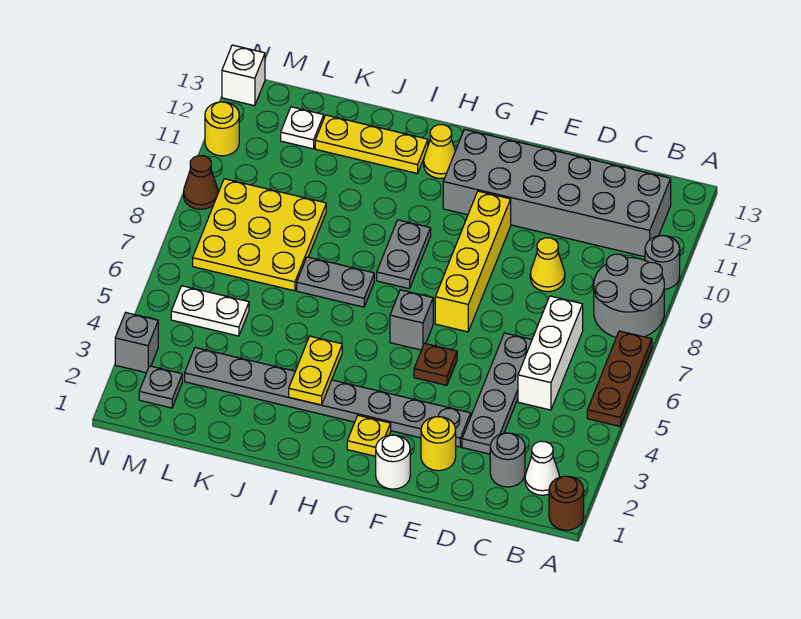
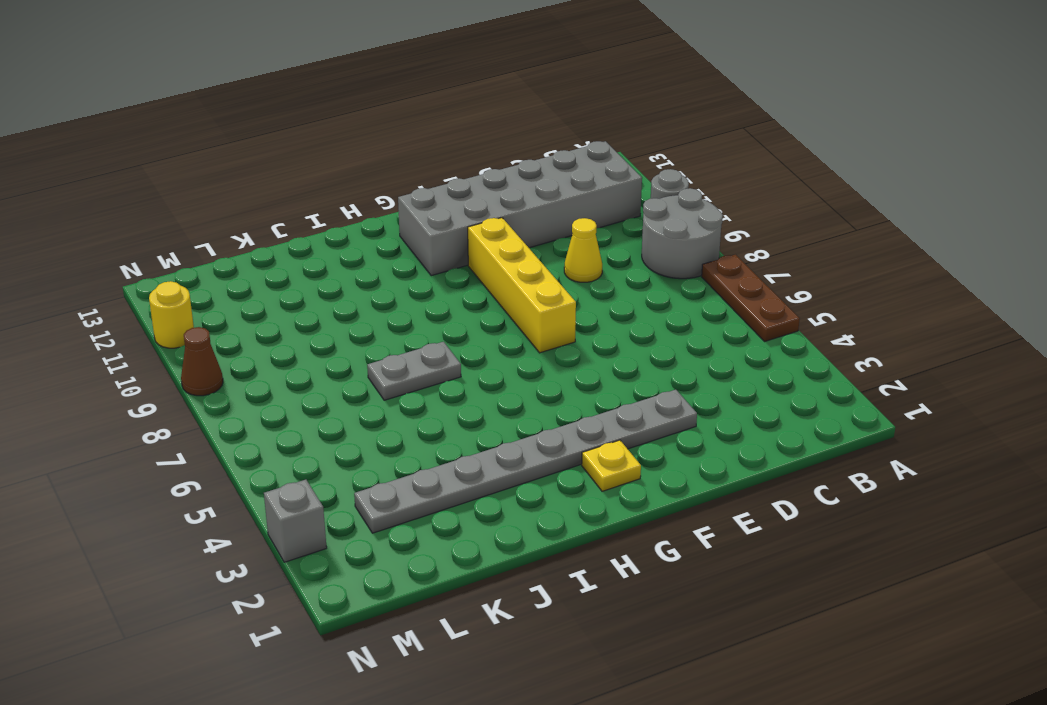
none -> brown round brick A1 level 1
none -> white cone B2 level 1
none -> grey round brick C2 level 1
none -> white brick C5:C7 level 1

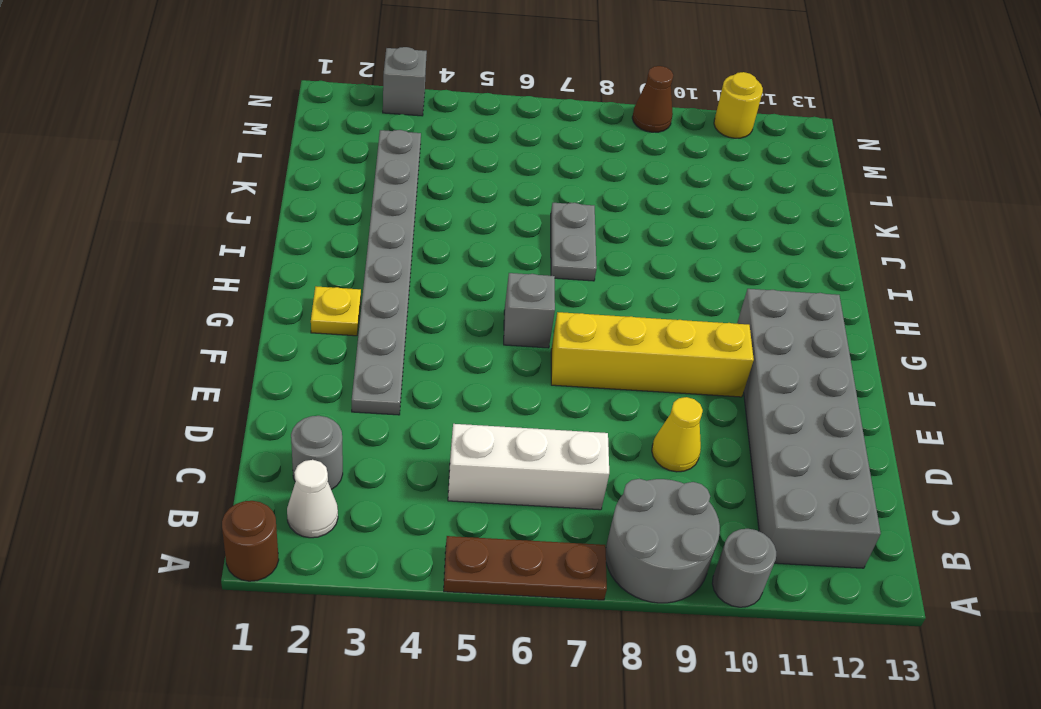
none -> grey plate D3:D6 level 1
none -> yellow round brick E2 level 1
none -> white round brick F1 level 1
none -> brown plate F5 level 1

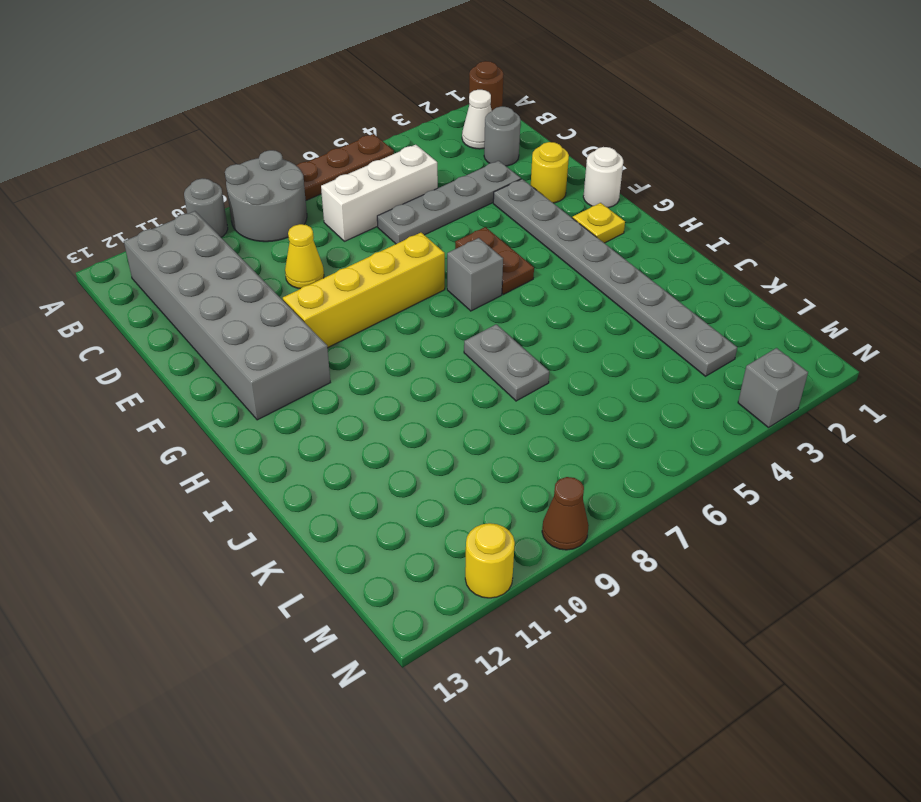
brown plate F5:G5 level 1 -> brown plate F5 level 1
none -> grey plate H8:H9 level 1
none -> yellow cone H12 level 1
none -> yellow plate I12:K12 level 1
none -> yellow plate K7:M9 level 1

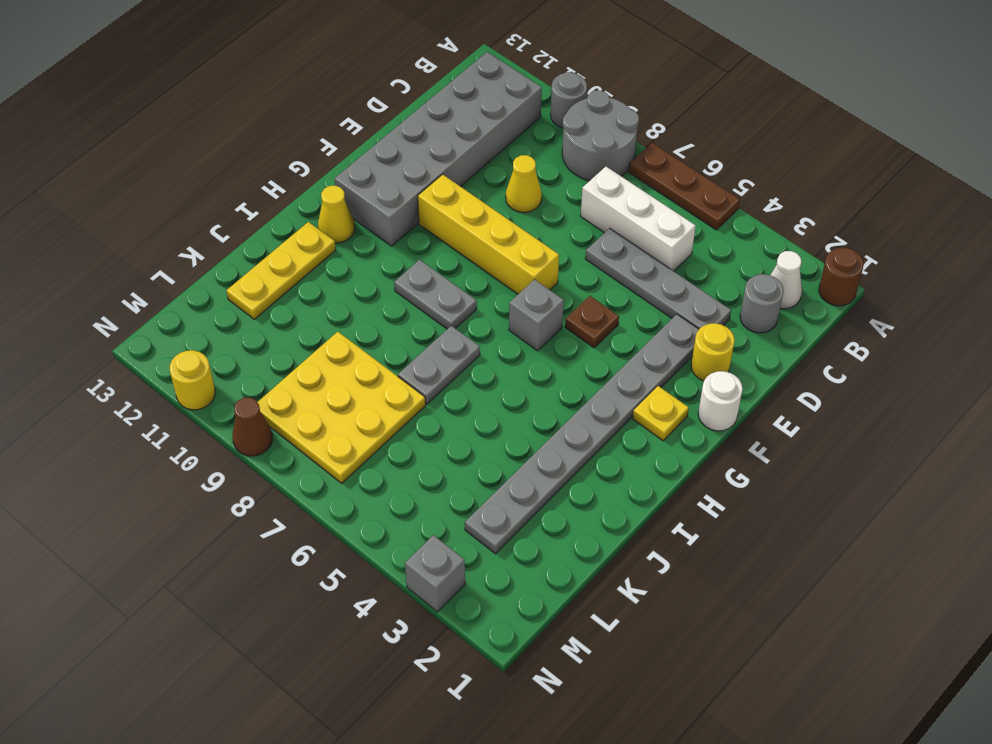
none -> white plate L5:M5 level 1
none -> white plate L12 level 1
none -> grey plate M2 level 1
none -> white brick N13 level 1

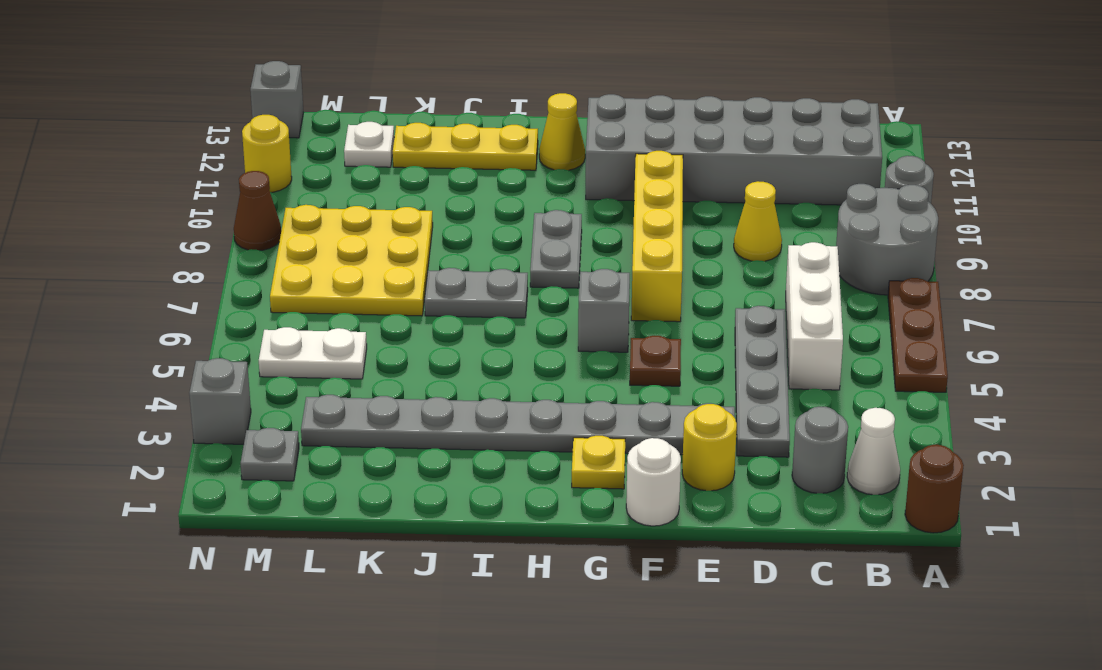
grey brick N13 level 1 -> white brick N13 level 1
none -> yellow plate I3:I4 level 2

